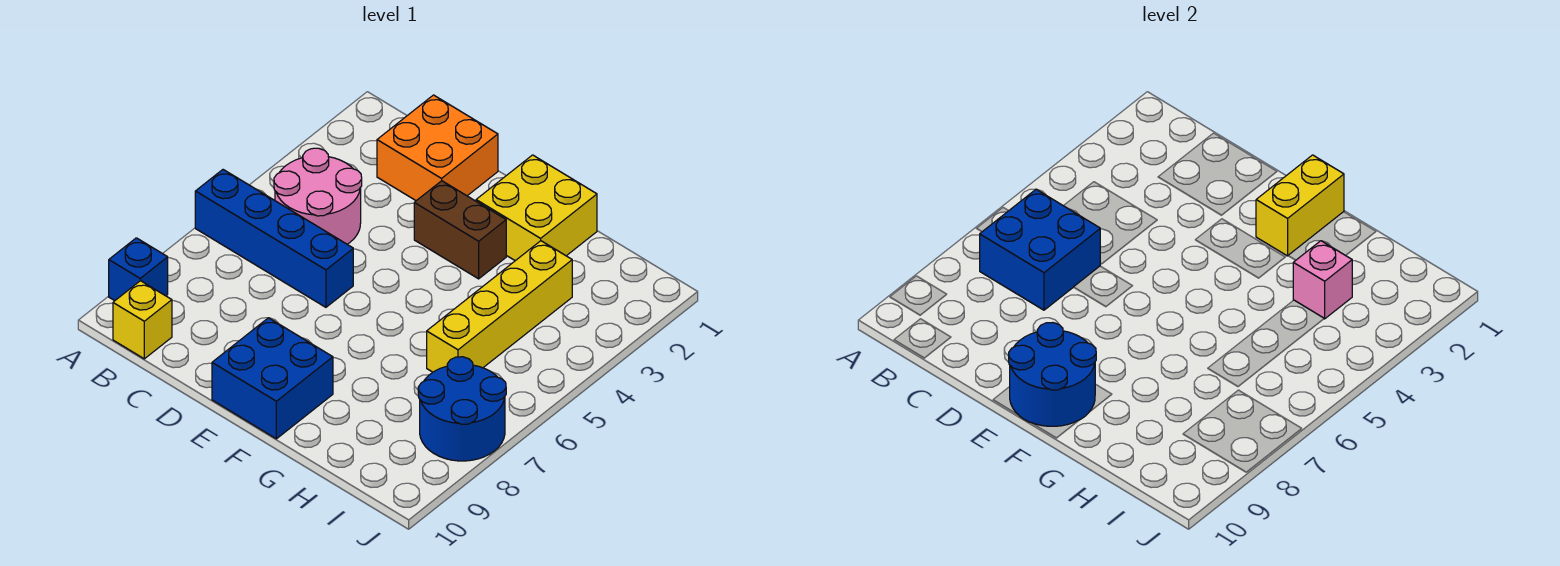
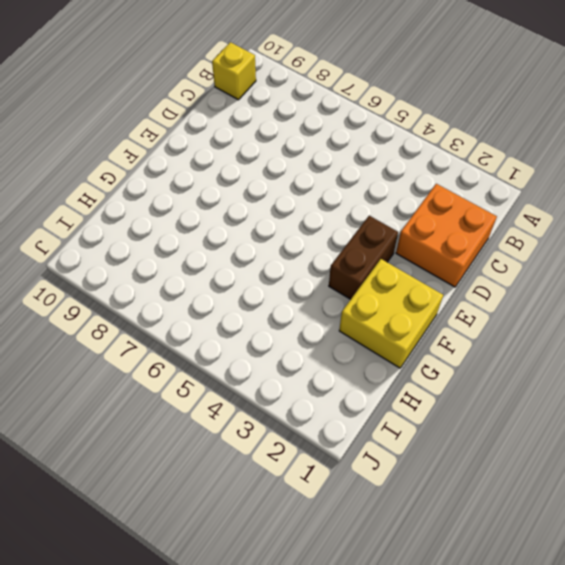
none -> blue brick A6:D6 level 1
none -> blue brick A9 level 1
none -> pink round brick B4:C5 level 1

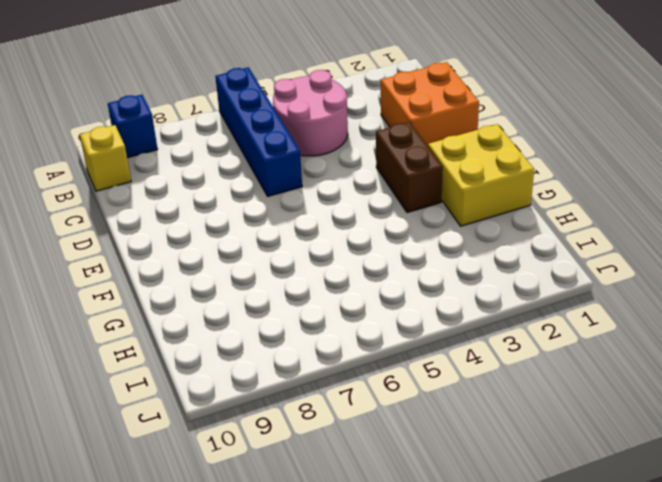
none -> blue brick E9:F10 level 1
none -> yellow brick H3:H6 level 1
none -> blue round brick I7:J8 level 1

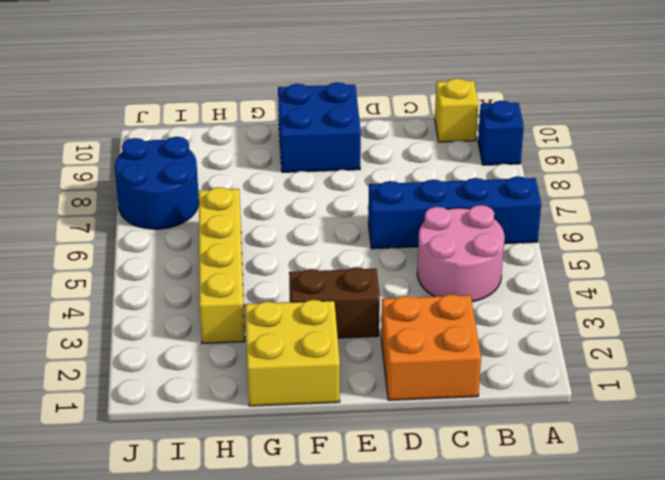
none -> blue brick B6:C7 level 2
none -> blue round brick E9:F10 level 2
none -> yellow brick F1:F2 level 2

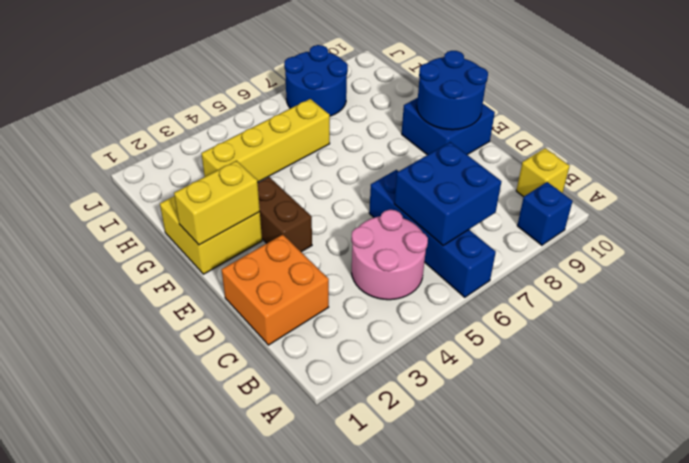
none -> pink brick H3 level 2

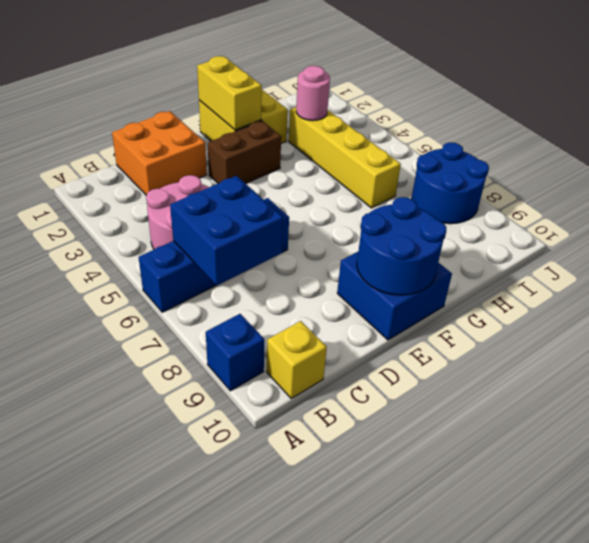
pink round brick H3 level 2 -> pink brick H3 level 2

